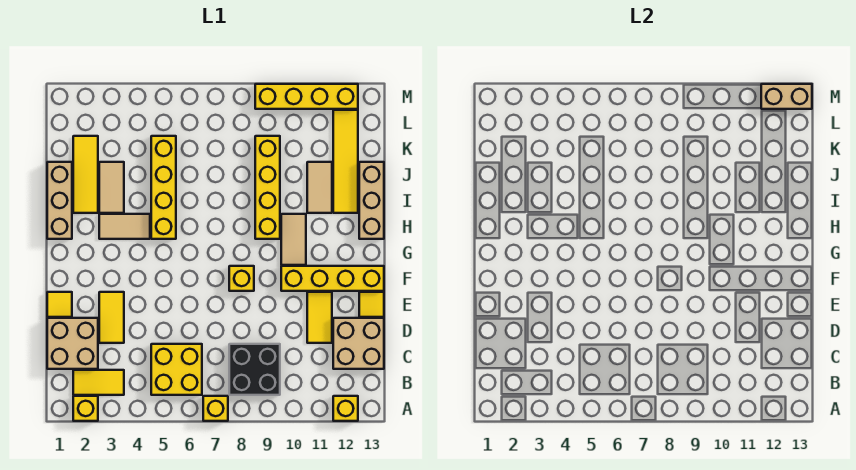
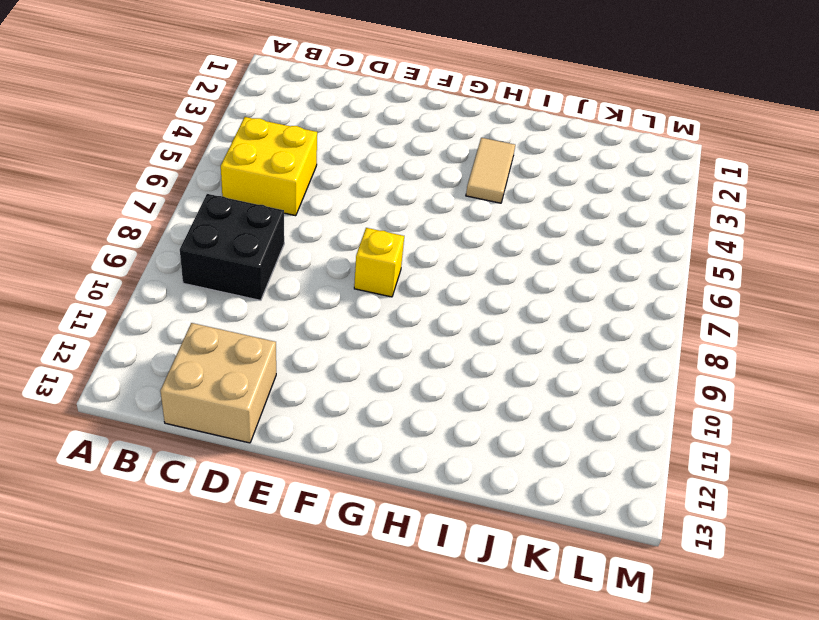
none -> yellow brick A2 level 1
none -> yellow brick A7 level 1
none -> yellow brick A12 level 1

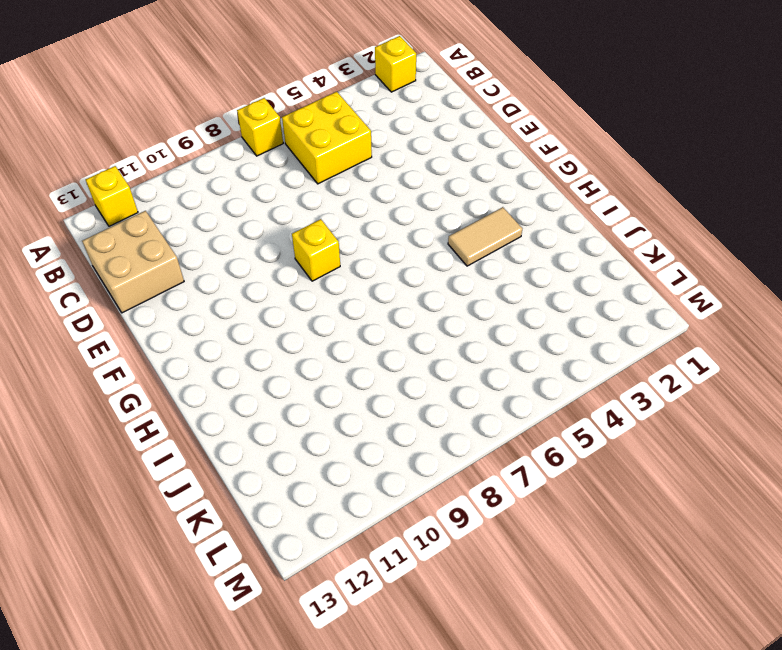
none -> yellow tile B2:B3 level 1
none -> black brick B8:C9 level 1
none -> tan brick C1:D2 level 1

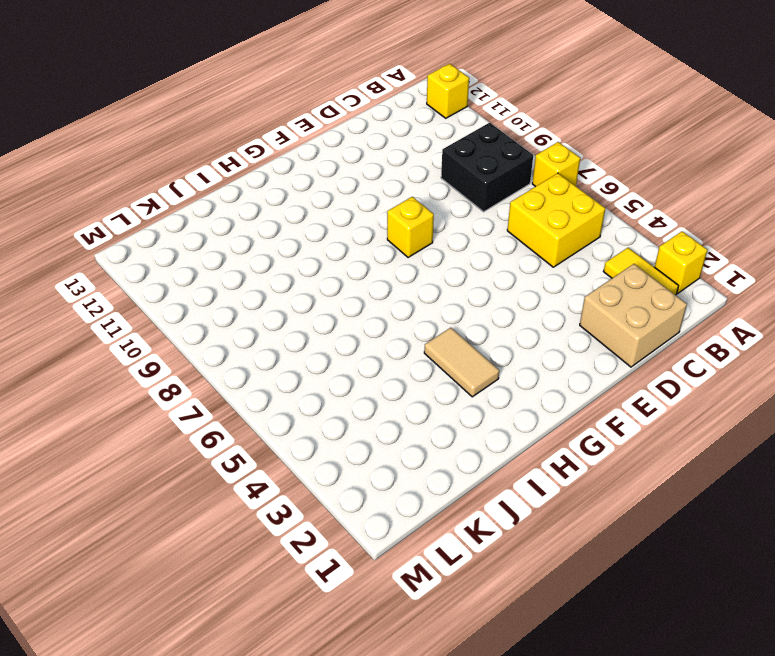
none -> tan brick C12:D13 level 1
none -> yellow tile D3:E3 level 1
none -> yellow tile D11:E11 level 1

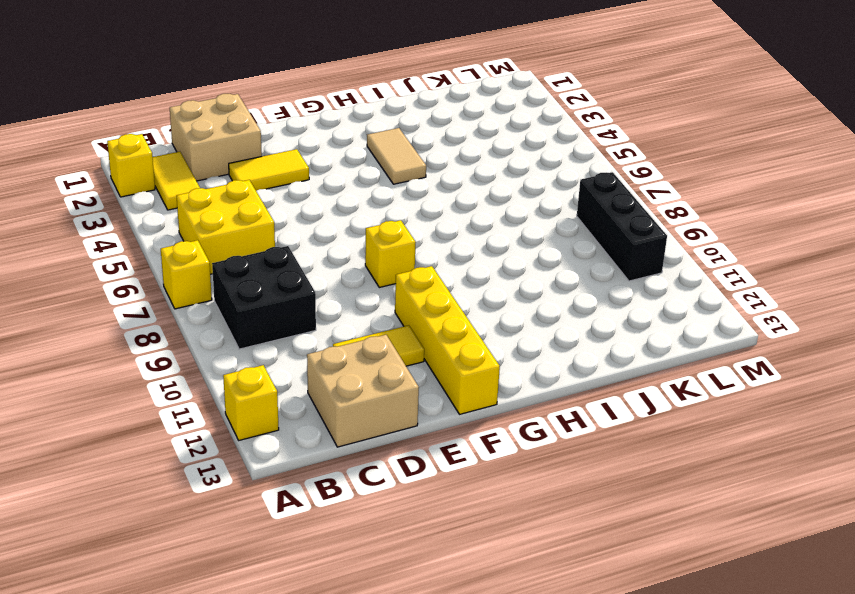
black brick L8:L10 level 1 -> none
none -> yellow tile E1 level 1
none -> yellow tile E13 level 1
none -> tan tile G10:H10 level 1

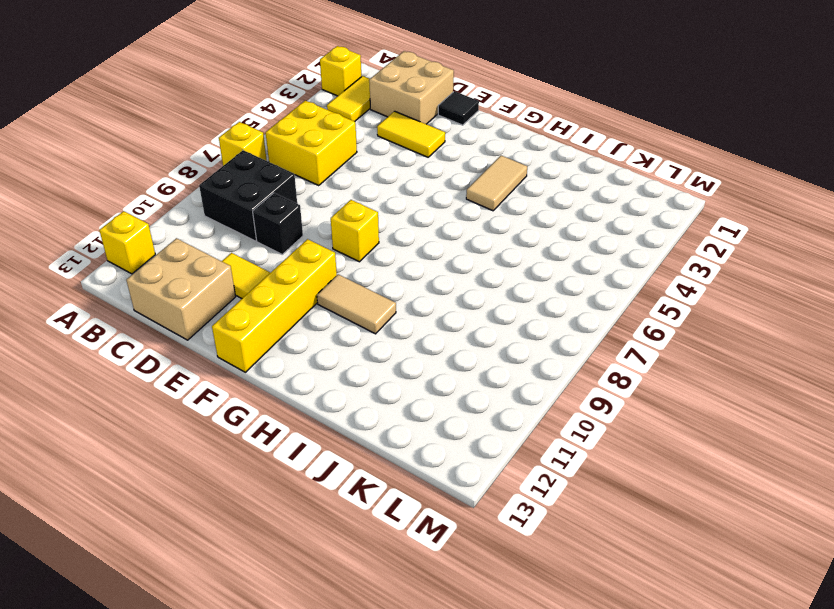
black brick D9 level 1 -> none
black tile E1 level 1 -> yellow tile E1 level 1
none -> yellow tile E13 level 1
none -> tan brick H1:J1 level 1
none -> yellow brick H5:K5 level 1

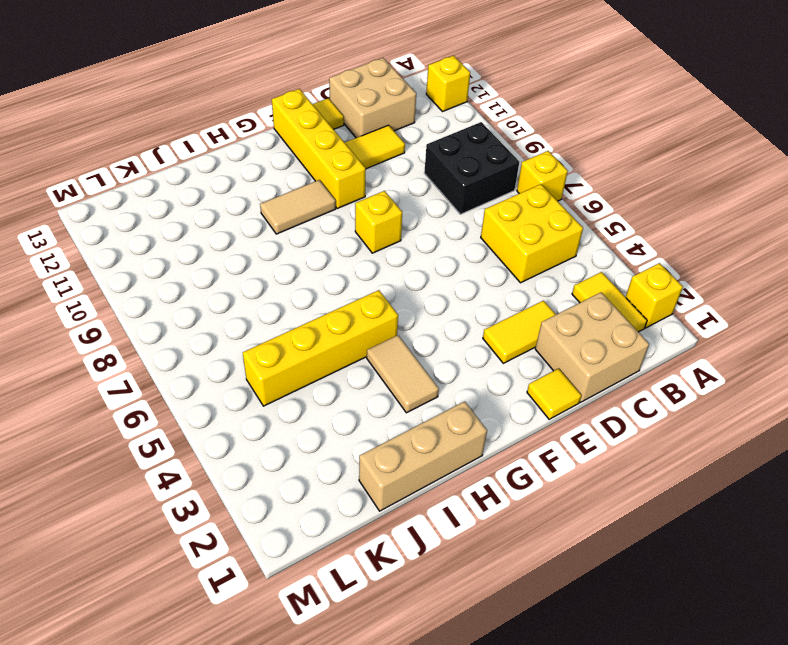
none -> yellow brick H9:K9 level 1
none -> tan brick H13:J13 level 1
none -> yellow tile I2:K2 level 1

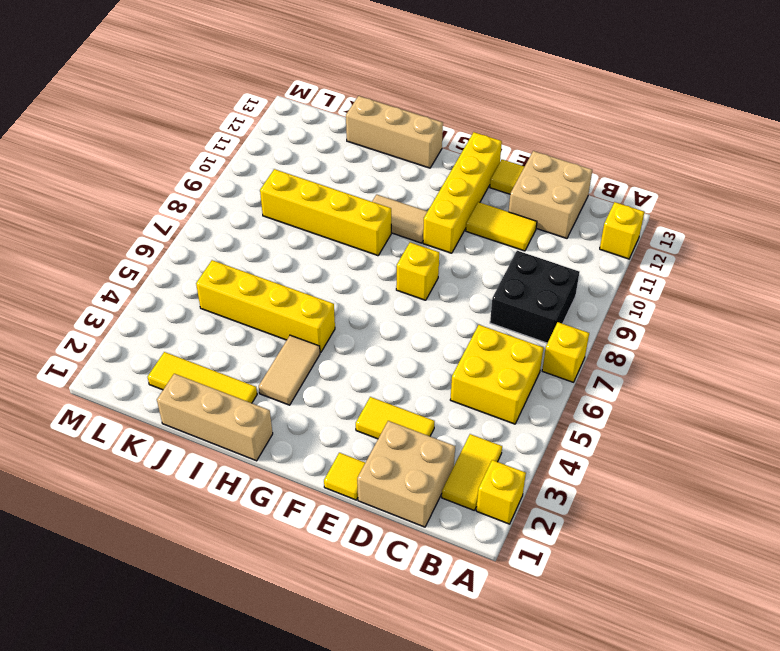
none -> tan tile I3:J3 level 1
none -> tan tile I11:J11 level 1
none -> yellow tile I12:L12 level 1

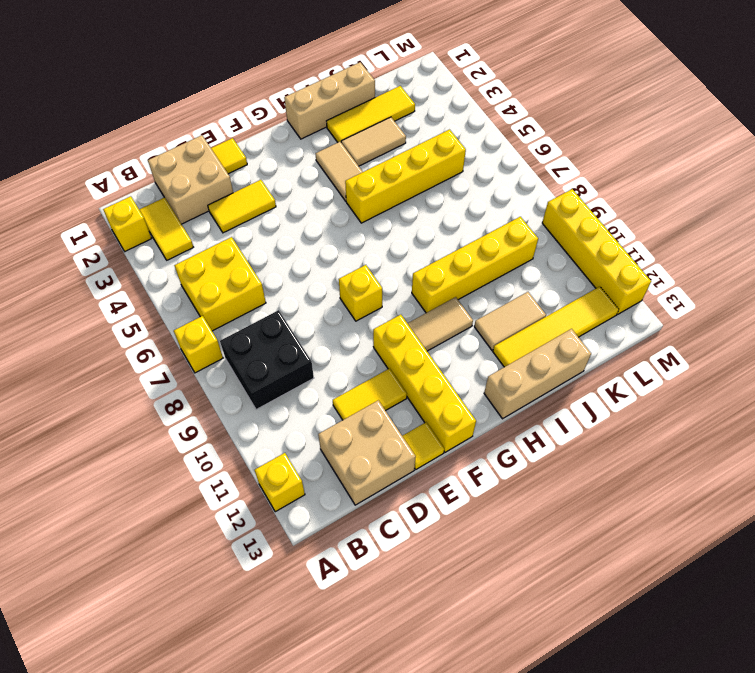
none -> tan brick M12:M13 level 2

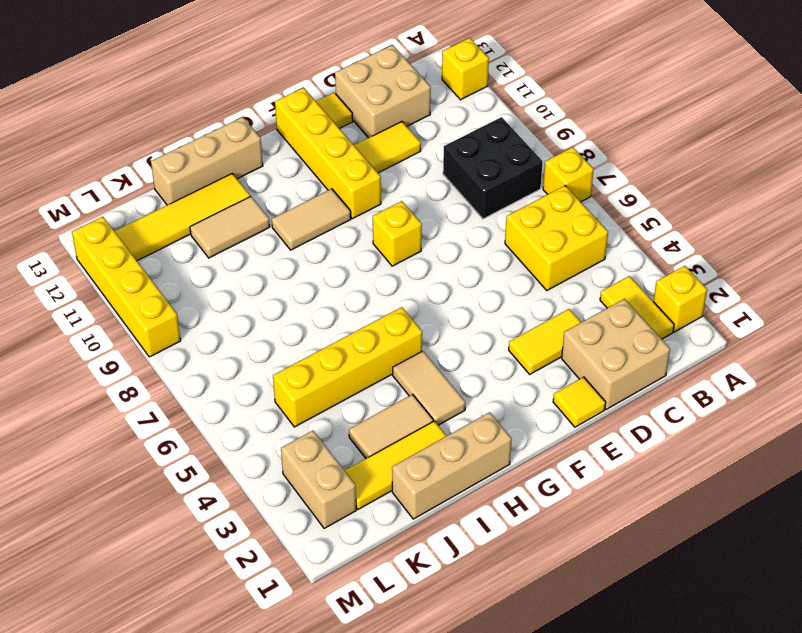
tan brick L2:L3 level 1 -> tan brick M12:M13 level 2
none -> yellow brick H9:K9 level 1

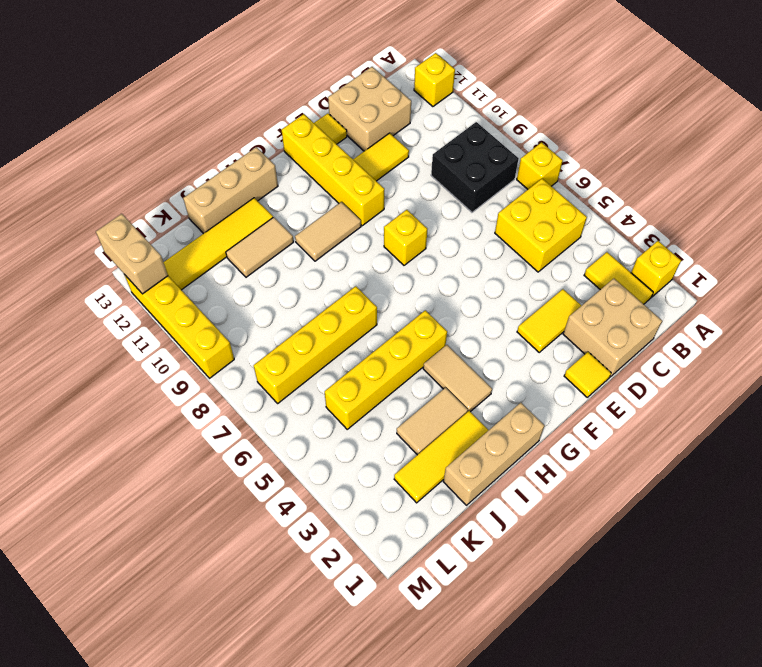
yellow brick I7:L7 level 1 -> yellow brick H9:K9 level 1

